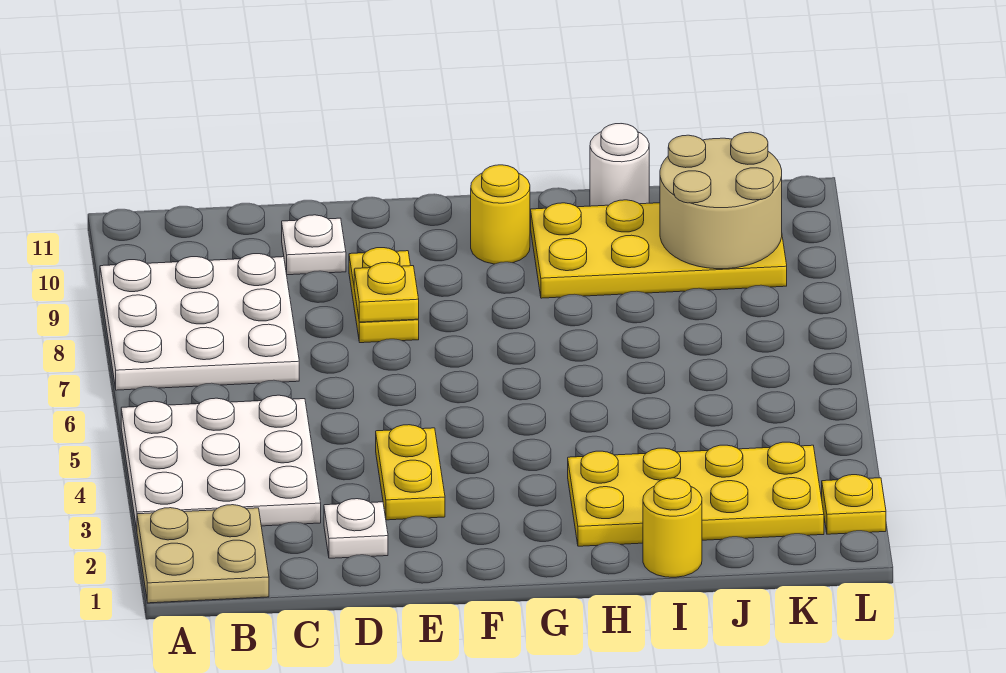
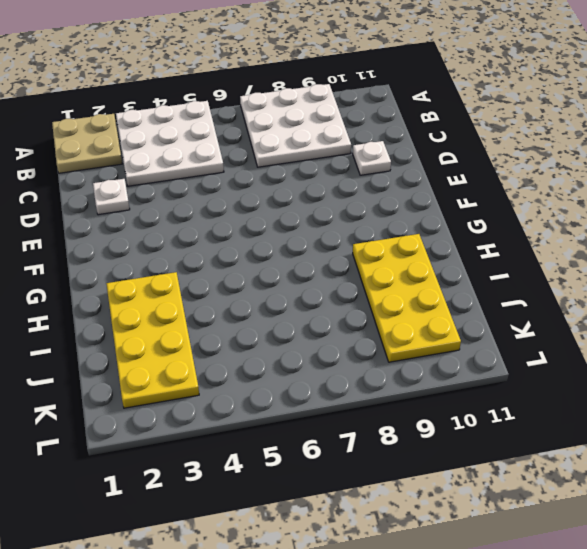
none -> yellow plate E3:E4 level 1
none -> yellow plate E8:E9 level 1
none -> yellow round brick G10 level 1

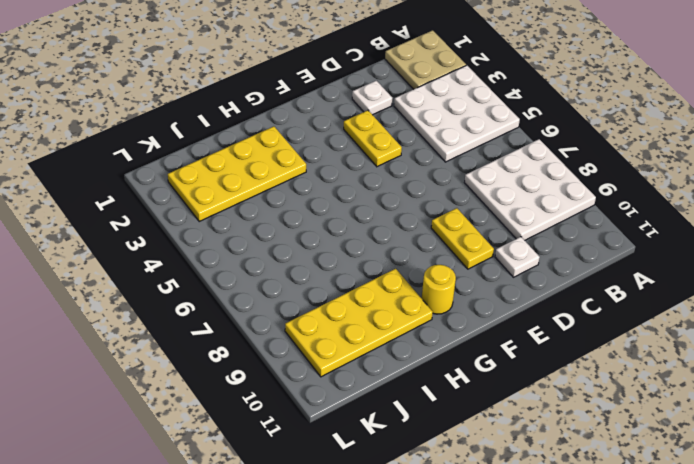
none -> yellow round brick I1 level 1
none -> white round brick I11 level 1
none -> yellow plate L2 level 1

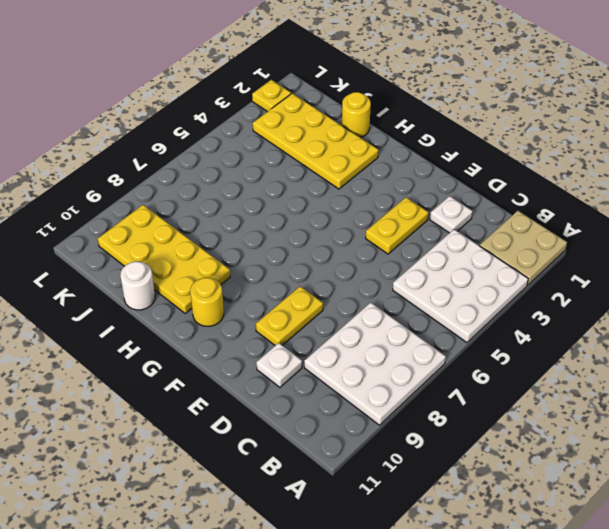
none -> yellow plate E8 level 2
none -> tan round brick J9:K10 level 2

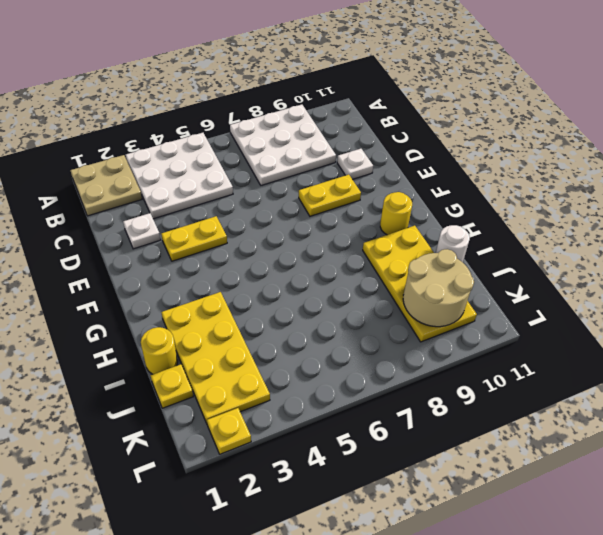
yellow plate J1 level 1 -> yellow plate E8 level 2

